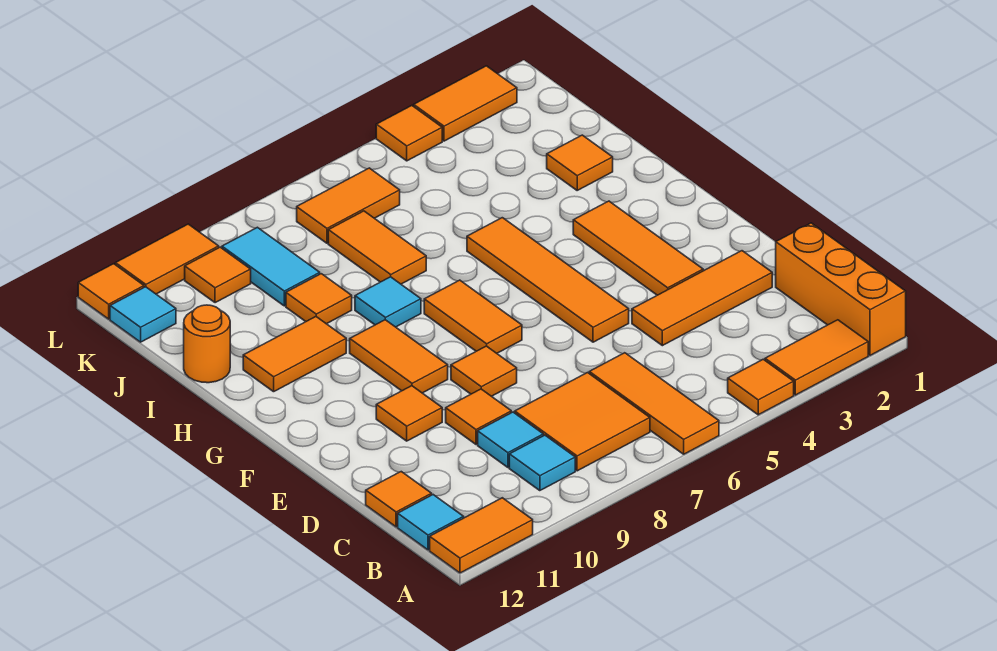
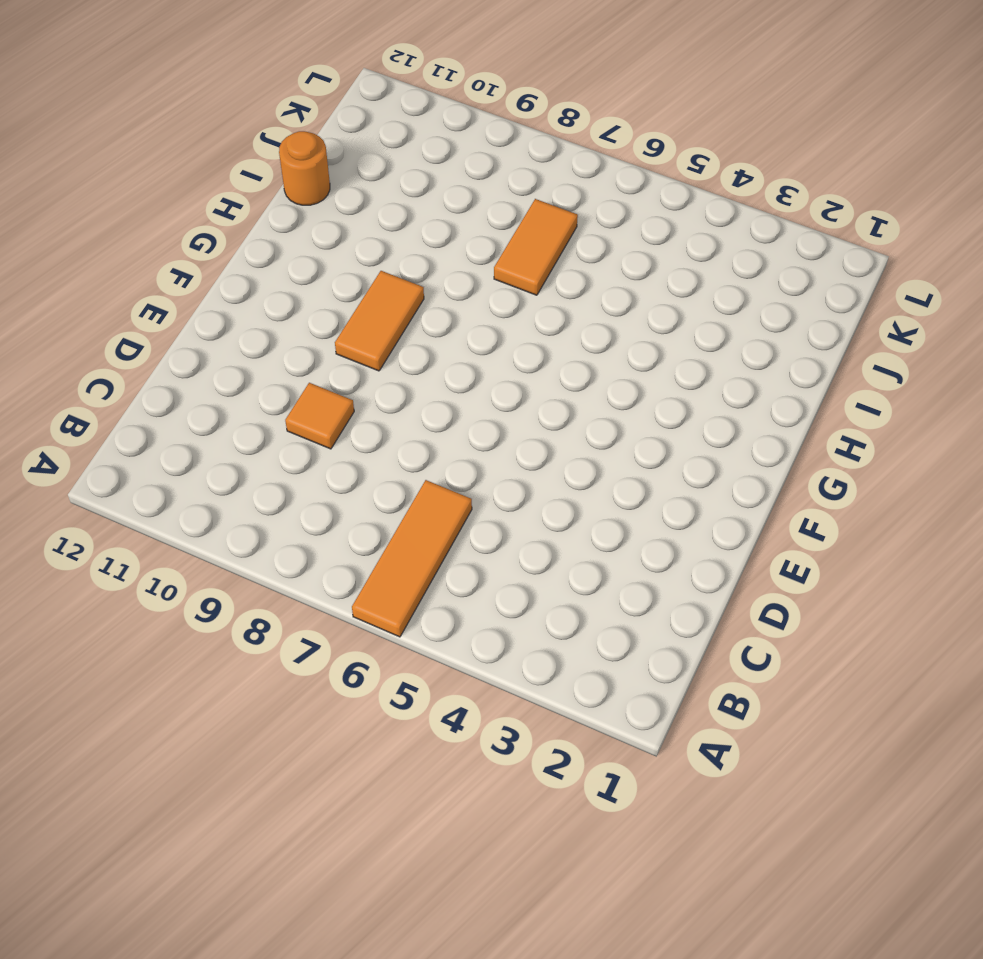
none -> orange brick A1:C1 level 1
none -> orange tile A2:A3 level 1
none -> orange tile A4 level 1
none -> orange tile A11:A12 level 1

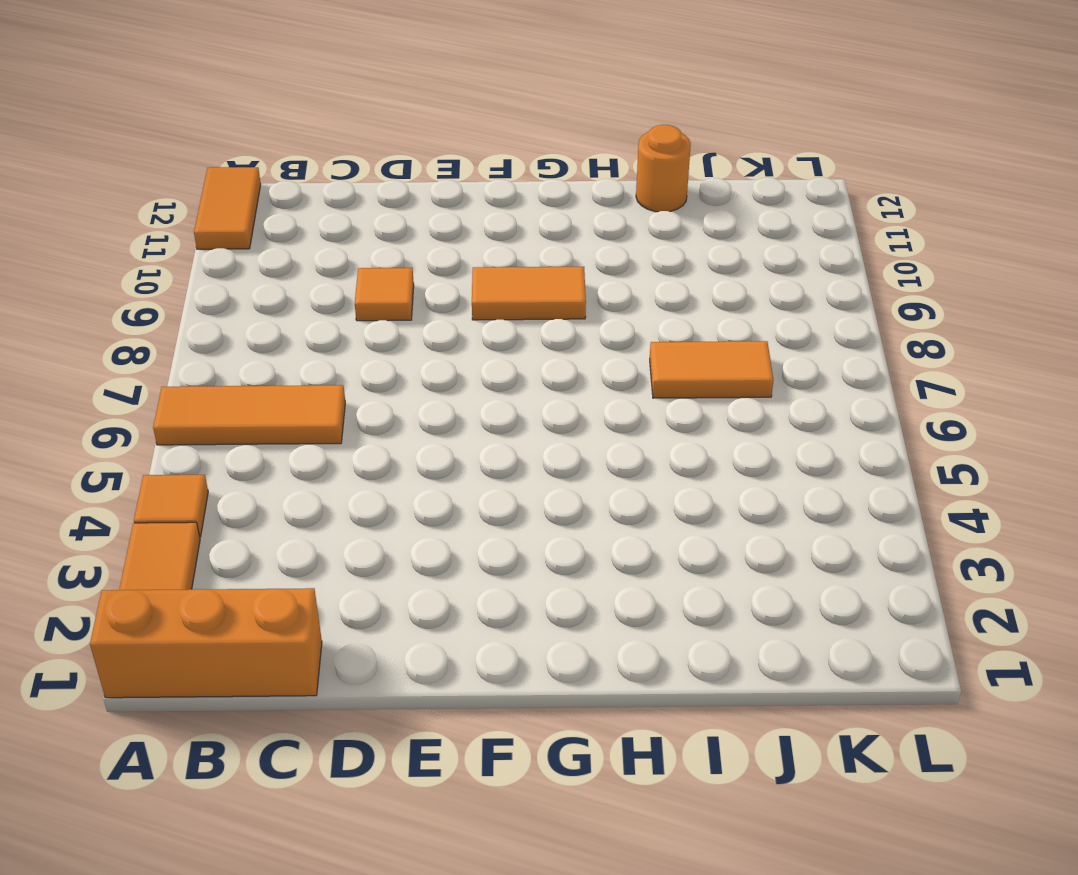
none -> orange tile B7:C8 level 1
none -> cyan tile B9 level 1
none -> cyan tile B12 level 1
none -> cyan tile C9 level 1

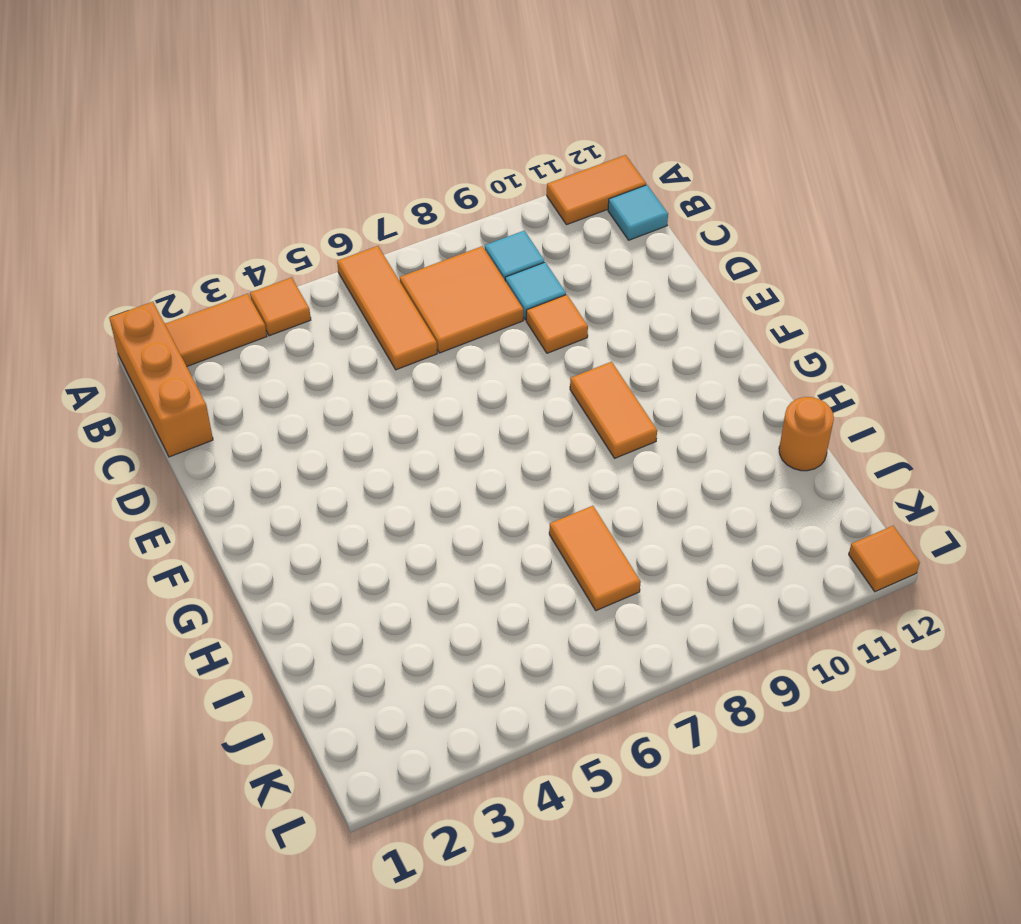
none -> orange tile C12 level 1
none -> orange tile D2:D4 level 1
none -> orange tile E3:G3 level 1
none -> orange tile E5:H5 level 1

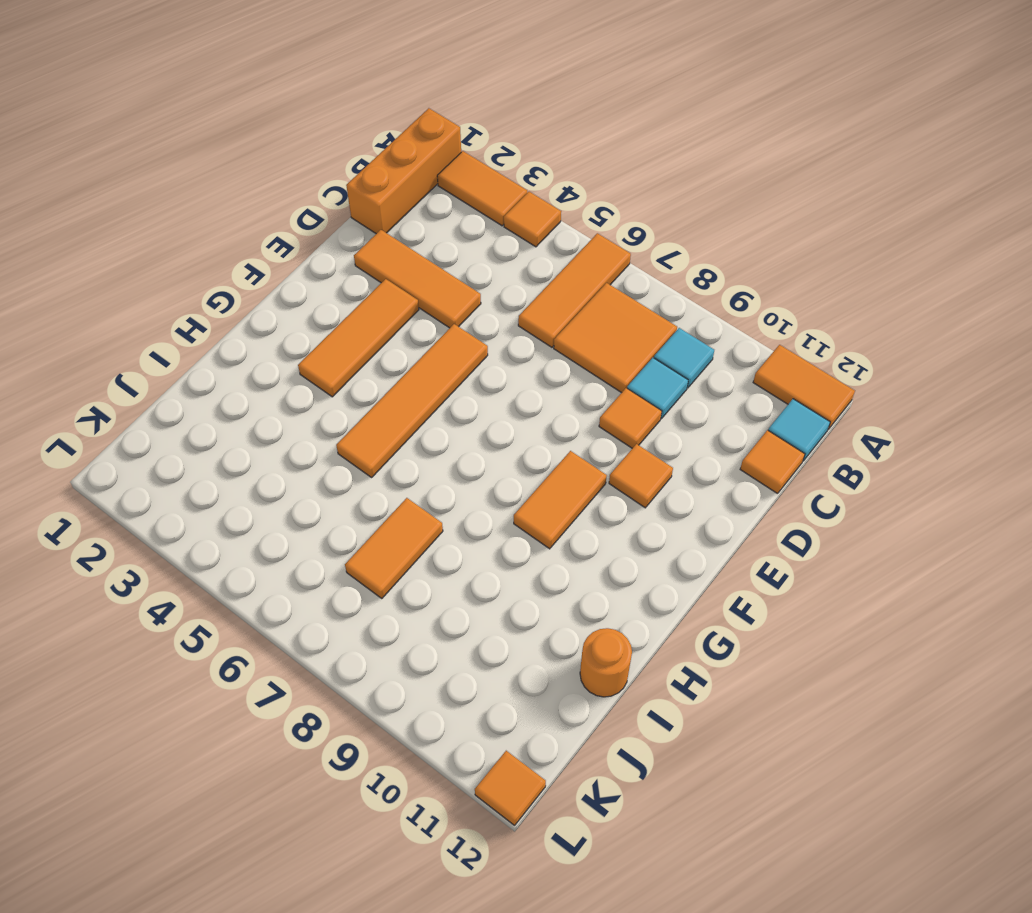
none -> orange tile E8 level 1
none -> orange tile F7:G7 level 1
none -> cyan tile H8 level 1
none -> orange tile H10:H11 level 1

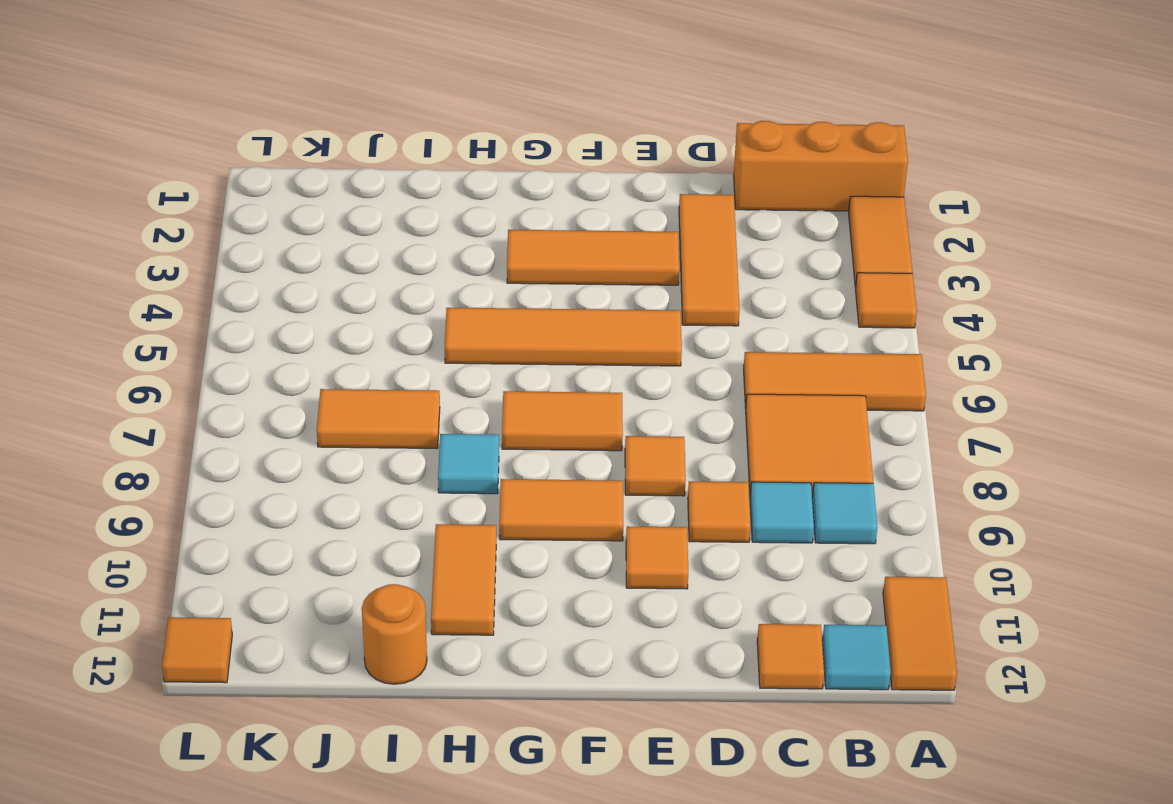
none -> orange tile I2 level 1
none -> orange tile I9 level 1
none -> cyan tile J9:K9 level 1
none -> orange tile K6:K7 level 1

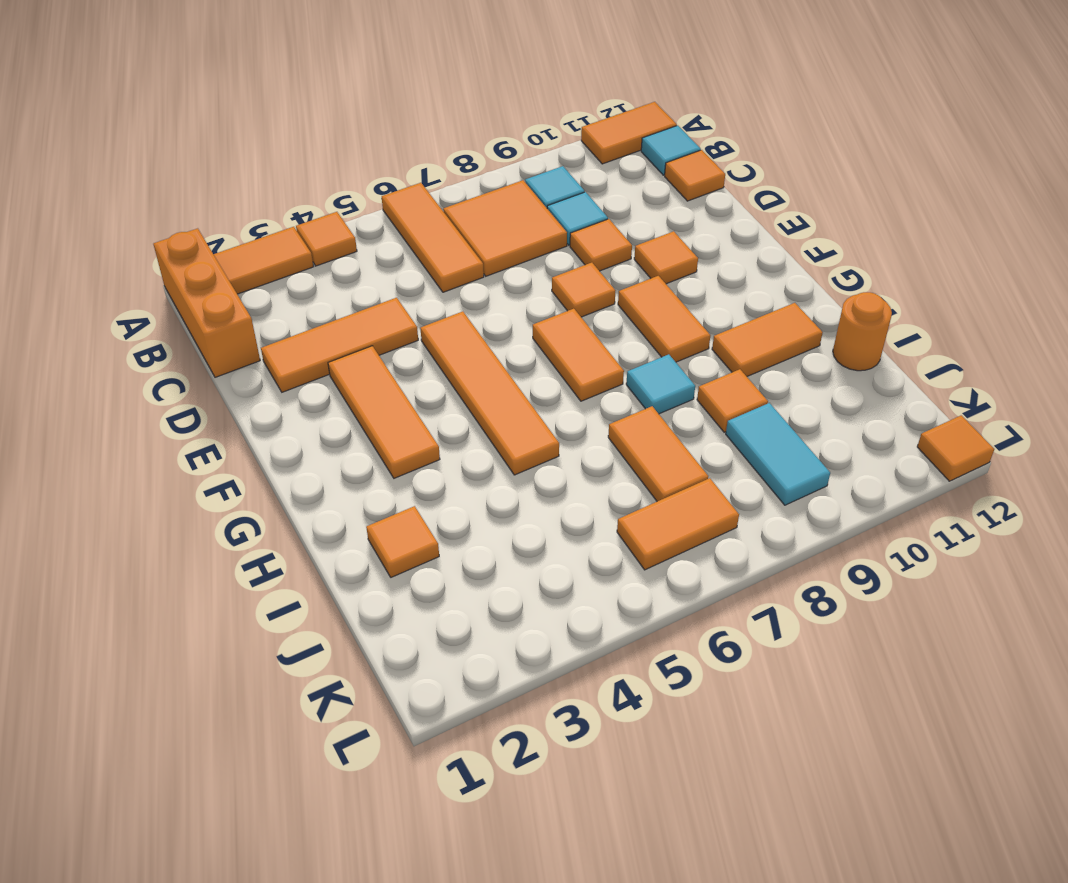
none -> orange tile K10 level 1
none -> cyan tile K12 level 1
none -> orange tile L2:L3 level 1
none -> orange tile L4 level 1

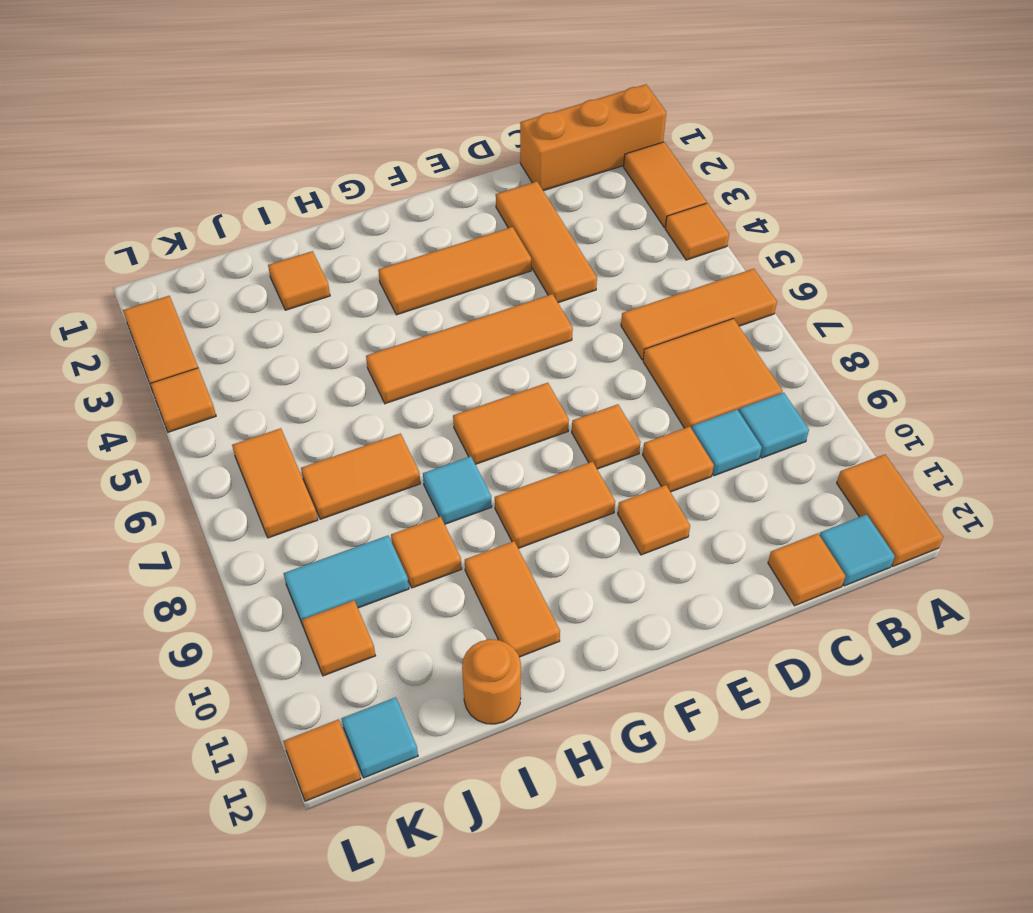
none -> orange tile L10:L11 level 1

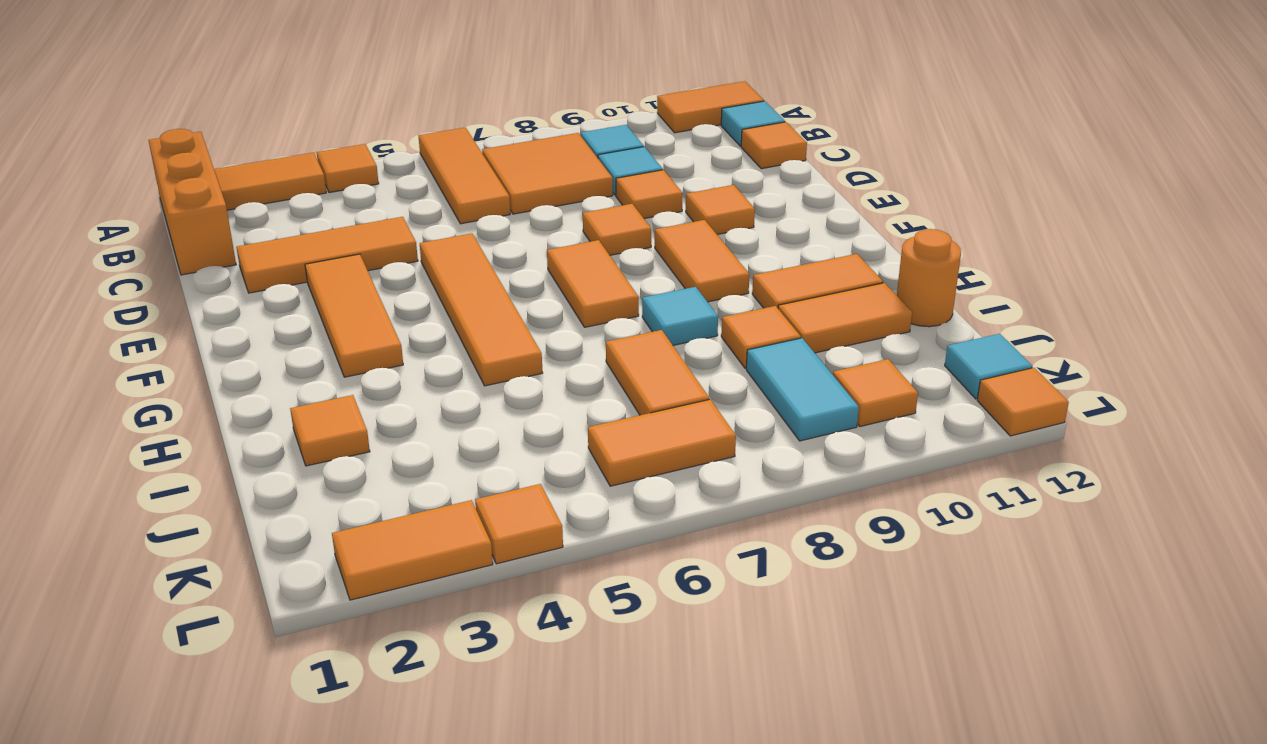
orange tile I10:I11 level 1 -> orange tile L10:L11 level 1

